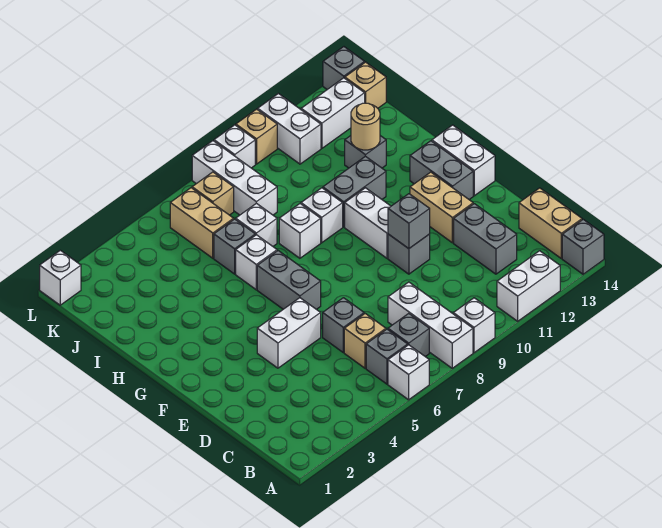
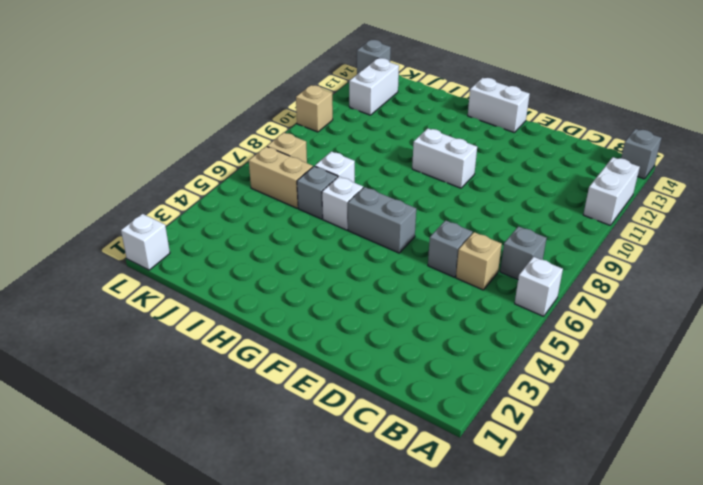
none -> white brick A8:C8 level 1
none -> white brick A9 level 1
none -> grey brick B6 level 1
none -> tan brick B14:C14 level 1

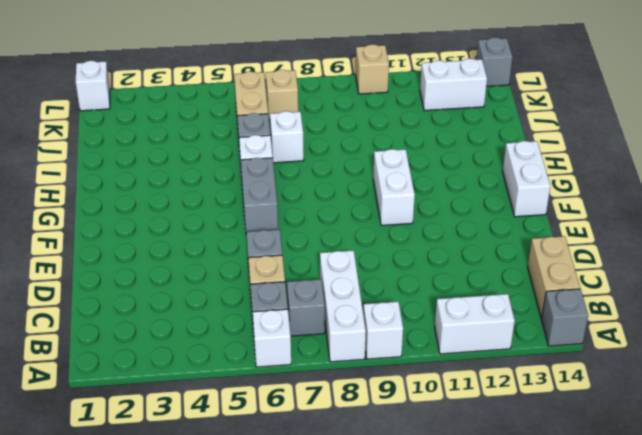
none -> grey brick C12:D12 level 1
none -> white brick E4:E5 level 1
none -> grey brick E10 level 1
none -> tan brick E12:F12 level 1

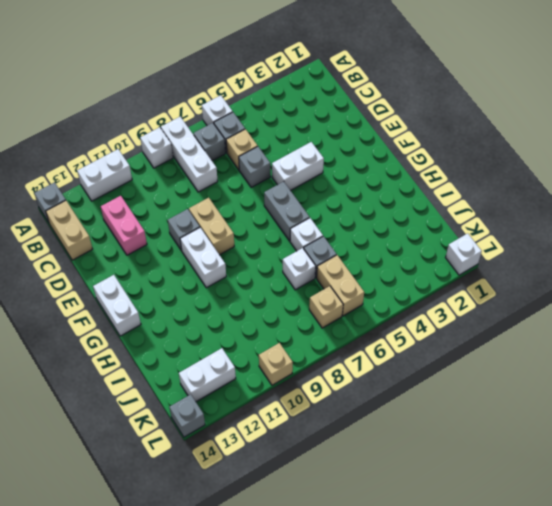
pink brick C12:D12 level 1 -> grey brick C12:D12 level 1
tan brick E9:F9 level 1 -> tan brick E12:F12 level 1
none -> grey brick F13:G13 level 1
none -> white brick H8 level 1
none -> white brick H9 level 1
none -> grey brick H10:H11 level 1

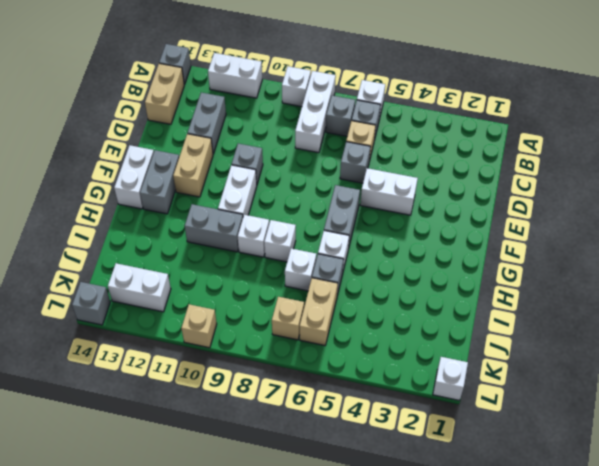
none -> grey brick I12 level 1
none -> white brick J8:L8 level 1
none -> white brick K11:L11 level 1
none -> tan brick K14 level 1

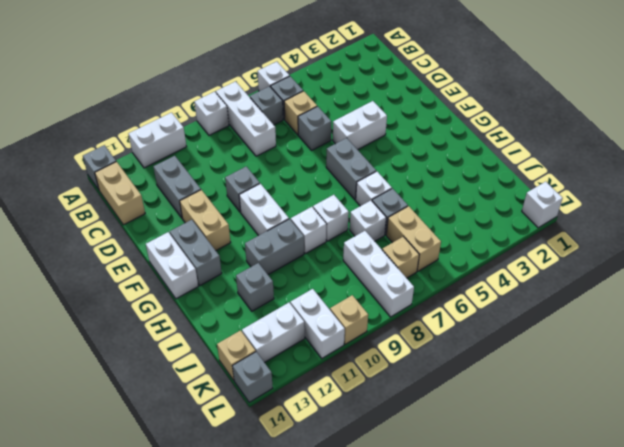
none -> white brick L9 level 1
none -> grey brick E10 level 2
none -> tan round brick I12 level 2

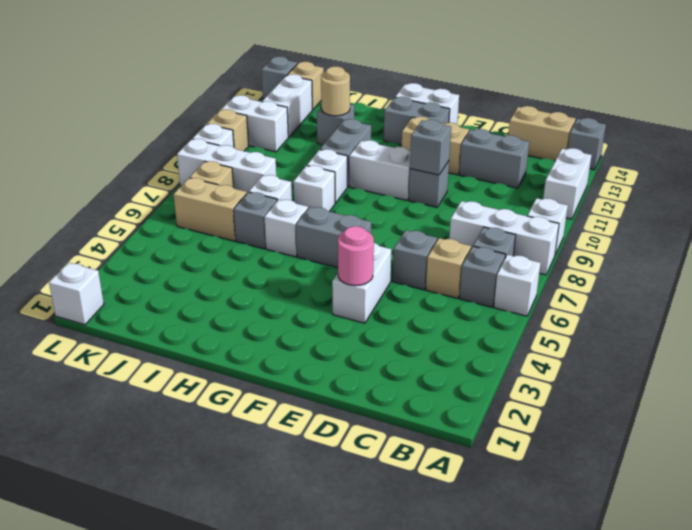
pink round brick E4 level 2 -> none

